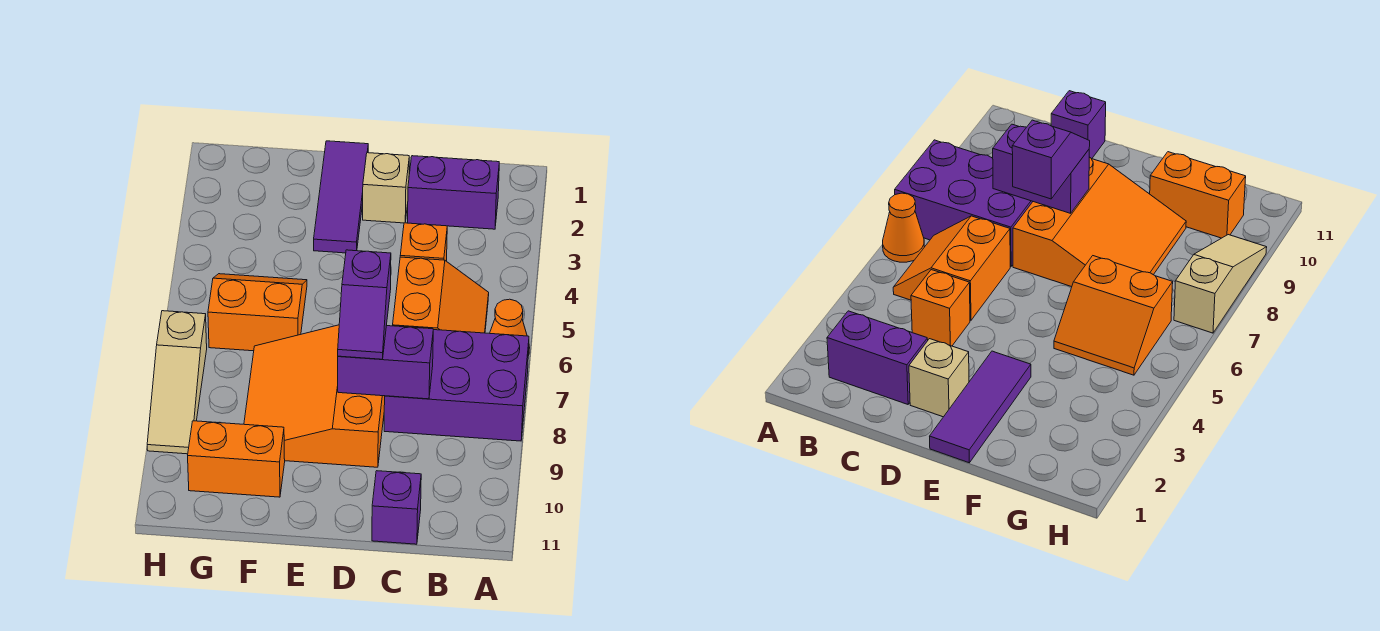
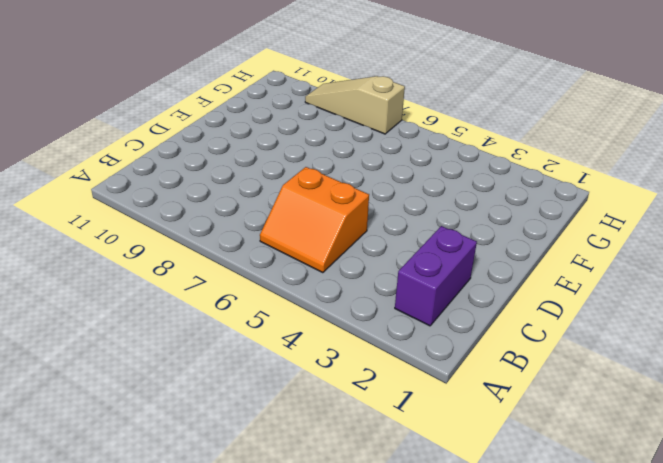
none -> orange cone A6 level 1
none -> purple brick A7:C8 level 1
none -> orange brick C4 level 1

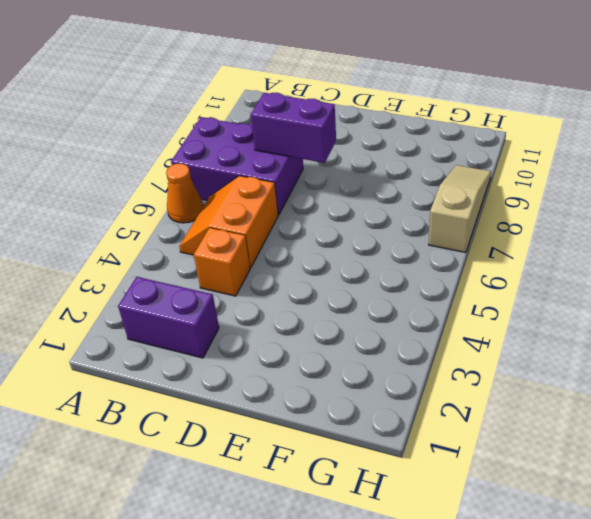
none -> purple brick C11 level 1
none -> tan brick D2 level 1
none -> orange slope D7:F9 level 1 top D

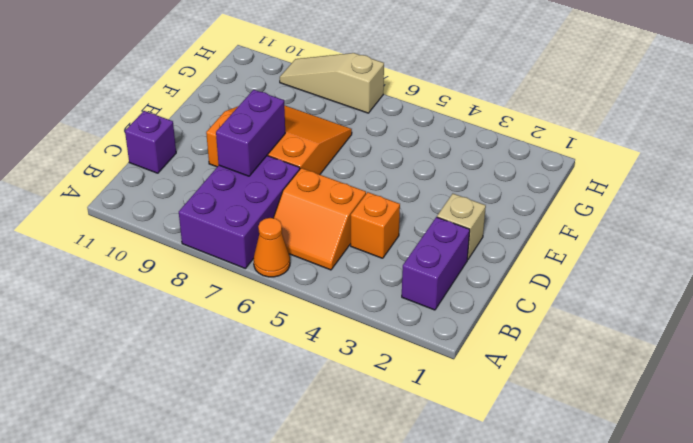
none -> purple tile E1:E3 level 1
none -> orange slope F5:G6 level 1 top 6
none -> orange brick F10:G10 level 1

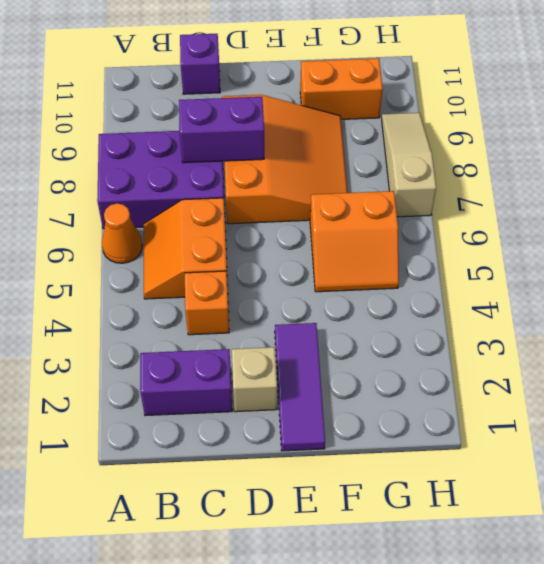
none -> purple slope D7:D8 level 3 top 7

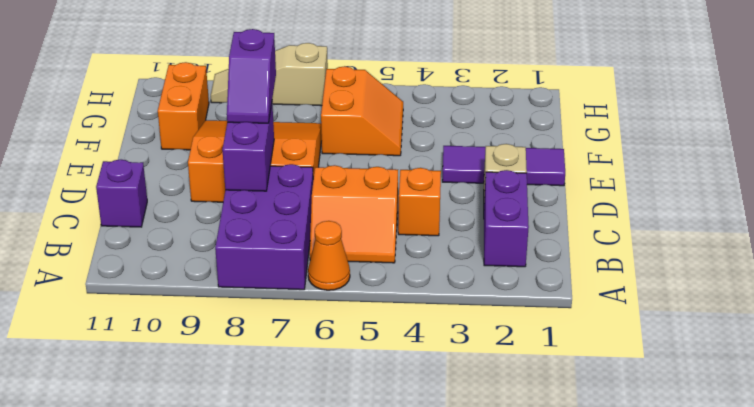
purple slope D8:E8 level 3 top E -> purple slope D7:D8 level 3 top 7

